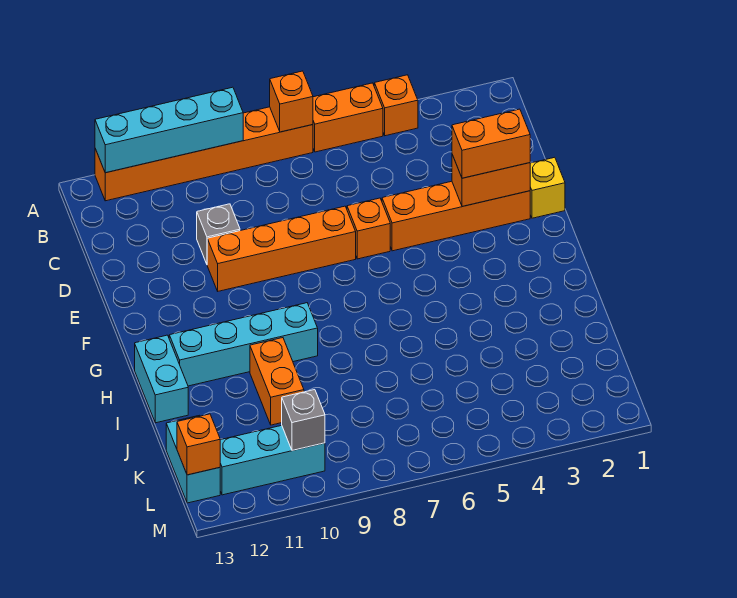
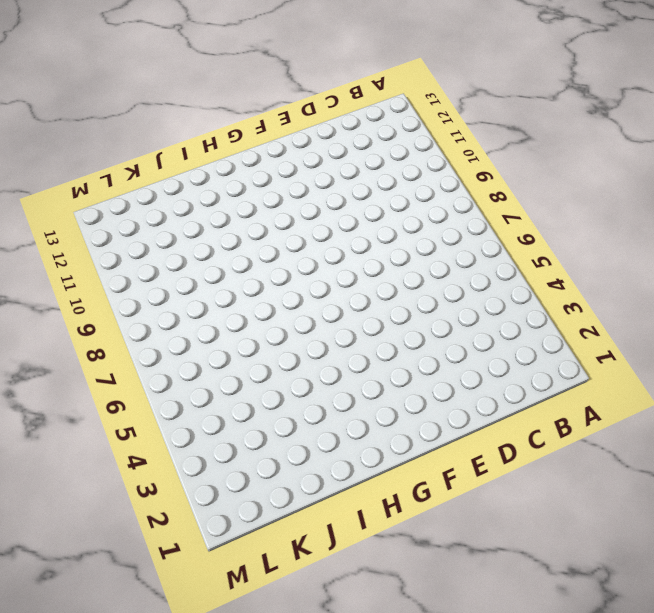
none -> orange brick A4 level 1
none -> orange brick A5:A6 level 1
none -> orange brick A7:A12 level 1

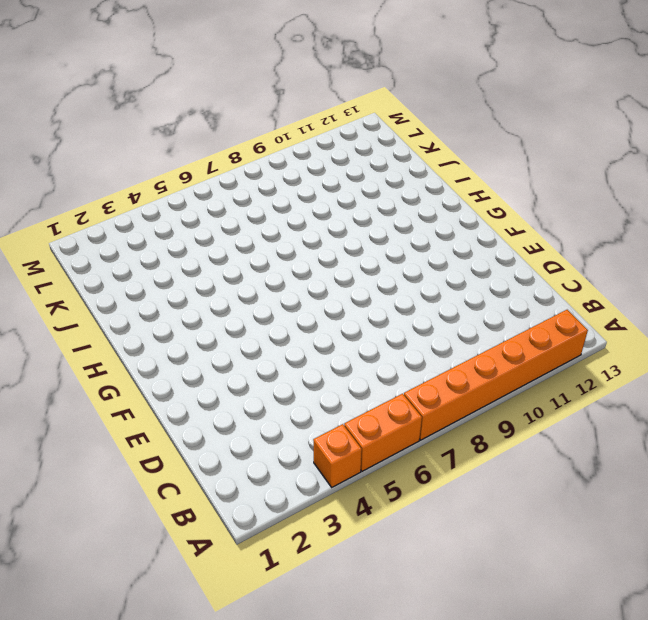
none -> grey brick D10 level 1
none -> yellow brick E1 level 1
none -> orange brick E2:E5 level 1

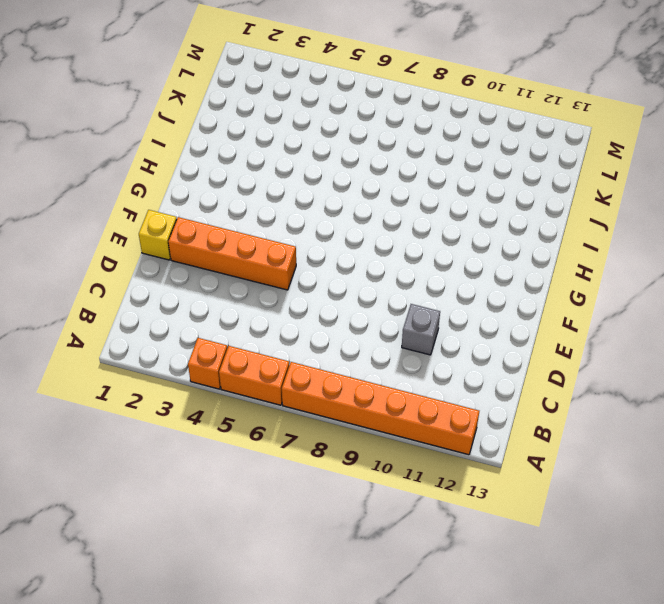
none -> orange brick E6 level 1
none -> orange brick E7:E10 level 1
none -> cyan brick H9:H12 level 1

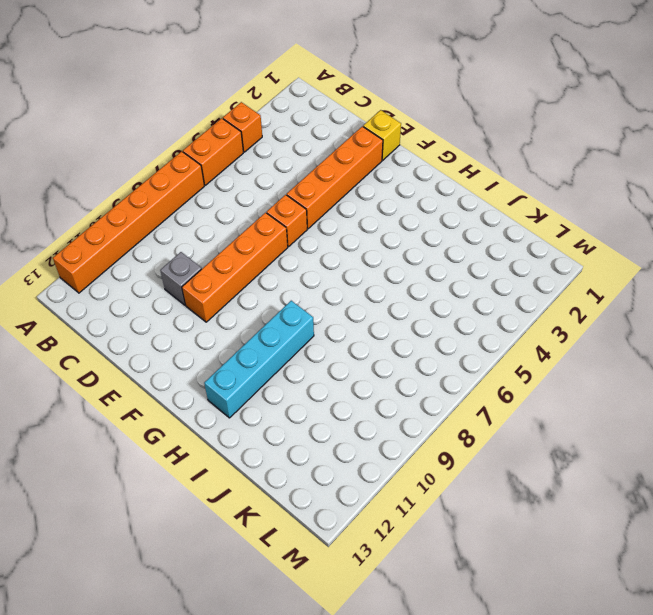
none -> cyan brick H13:I13 level 1
none -> orange brick I10:J10 level 1
none -> cyan brick K13:L13 level 1

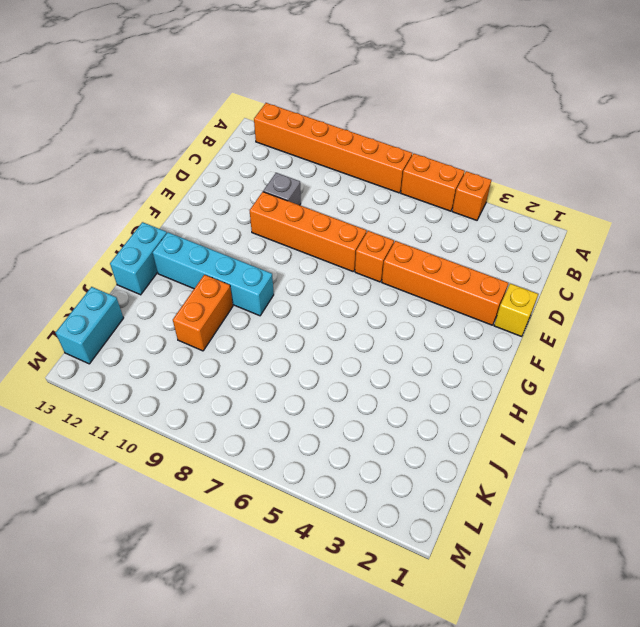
none -> cyan brick L10:L12 level 1
none -> orange brick A7 level 2
none -> cyan brick A9:A12 level 2

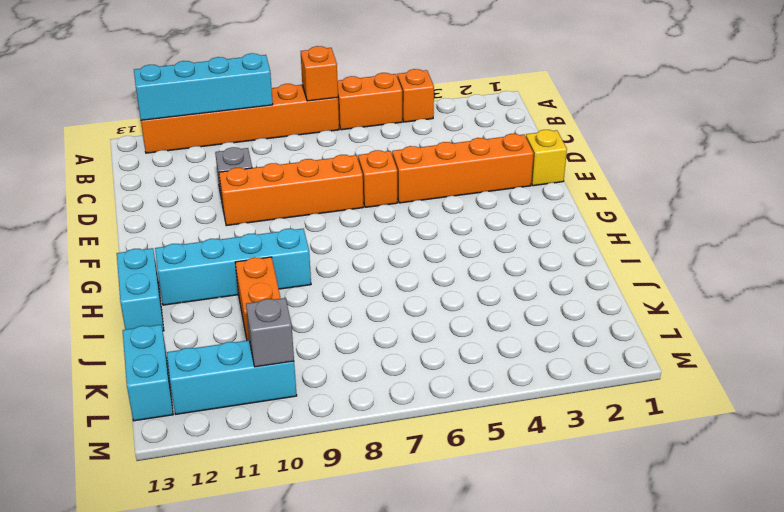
none -> orange brick E2:E3 level 2
none -> orange brick L13 level 2
none -> orange brick E2:E3 level 3

